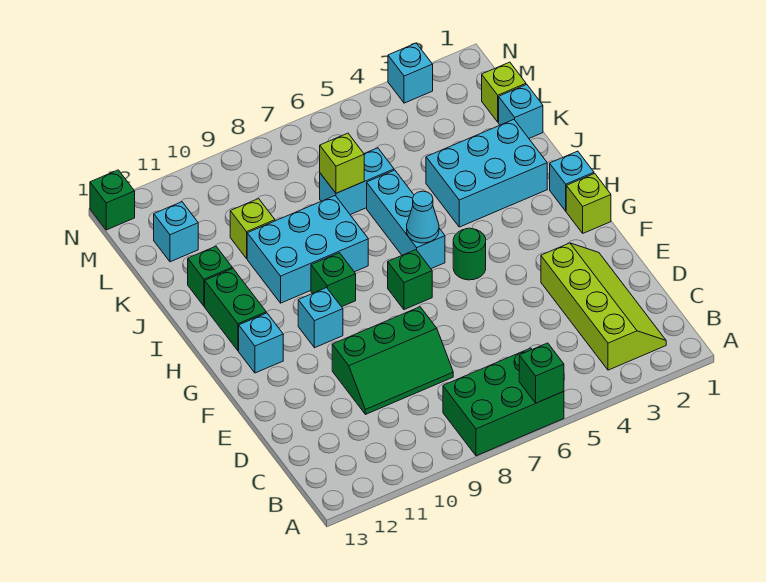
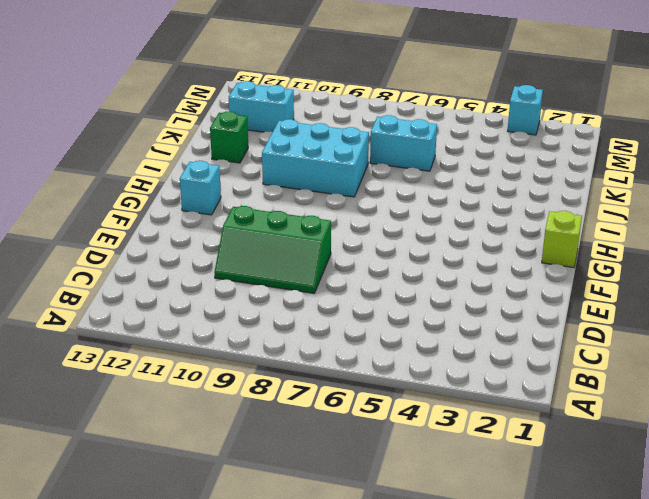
cyan brick L11:L12 level 1 -> cyan brick L12 level 1
none -> green brick A6:B8 level 1
none -> lime slope B2:E3 level 1 top 3
none -> green round brick G5 level 1

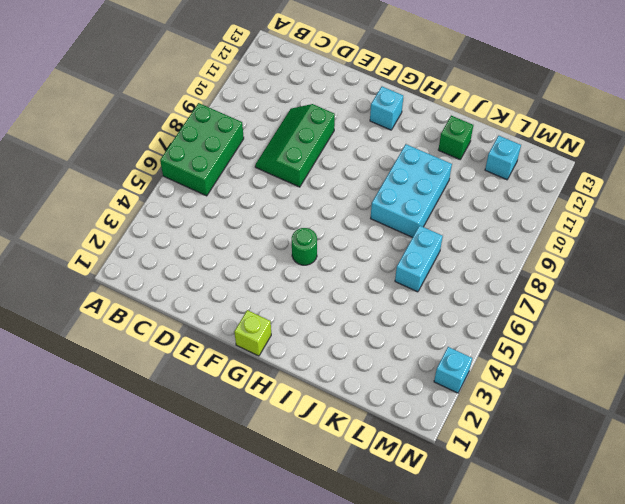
none -> lime slope B2:E3 level 1 top 3
none -> green brick G7 level 1
none -> cyan brick G10 level 1

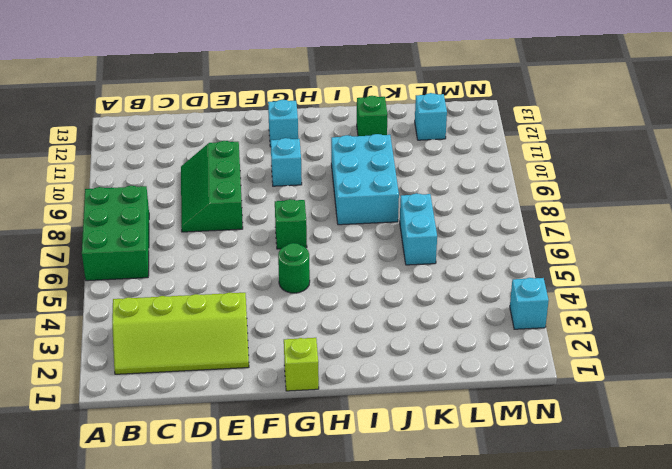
none -> cyan brick H1 level 1
none -> cyan brick H6:J6 level 1
none -> green brick H9 level 1

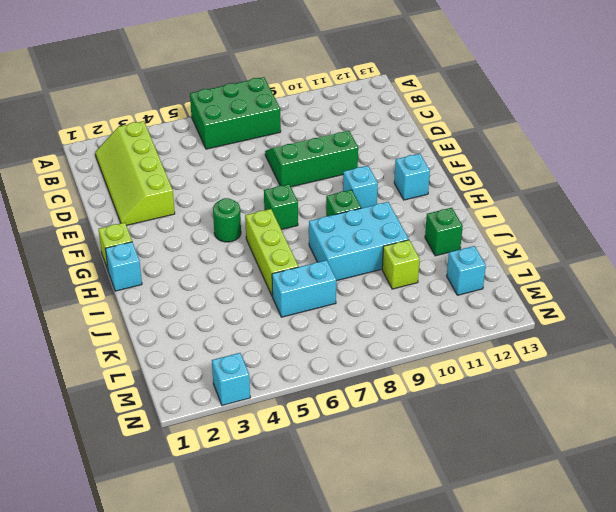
lime brick H6:J6 level 1 -> cyan brick H6:J6 level 1
none -> green brick H12:I12 level 1
none -> cyan brick I2:J4 level 1
none -> cyan brick K1 level 1

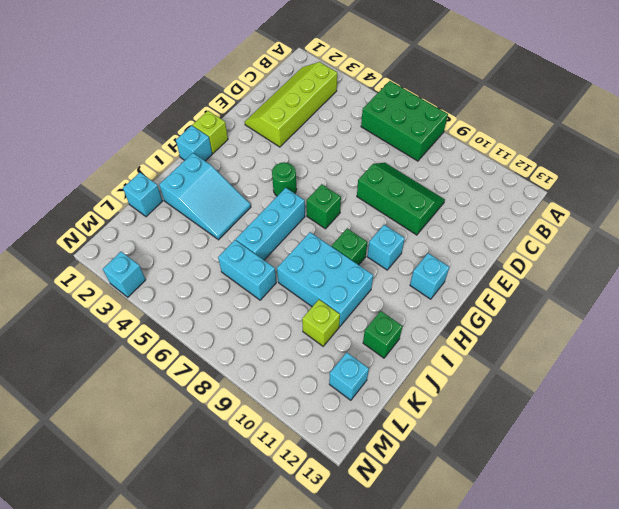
cyan slope I2:J4 level 1 top 2 -> cyan brick I2:J4 level 1
none -> green brick H12:I12 level 1
none -> lime brick L1 level 1
none -> green brick N13 level 1

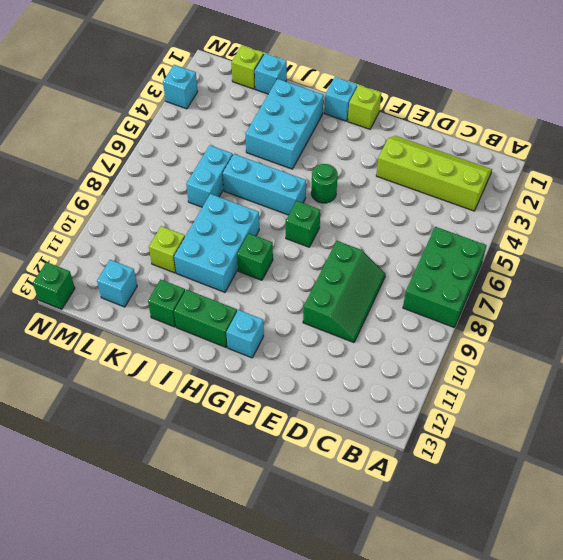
none -> cyan brick G10 level 1
none -> green brick A6 level 2
none -> cyan cone H6 level 2

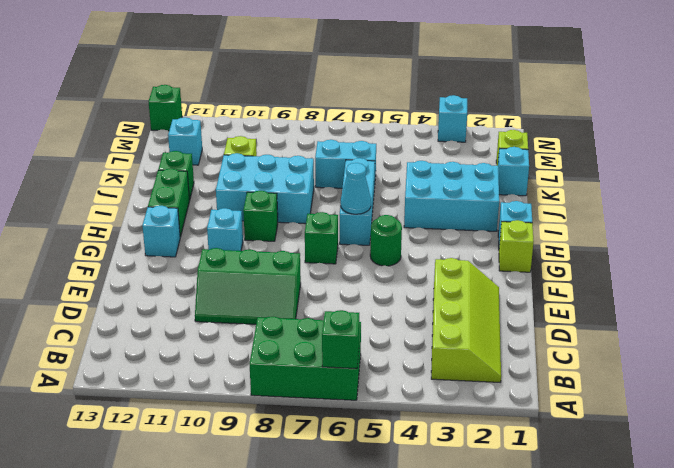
none -> lime brick K7 level 2

